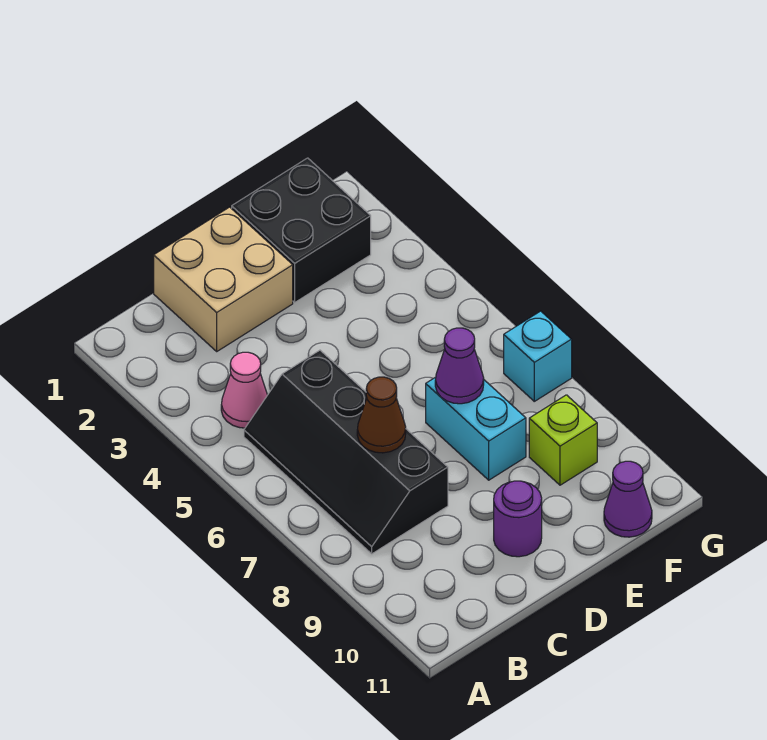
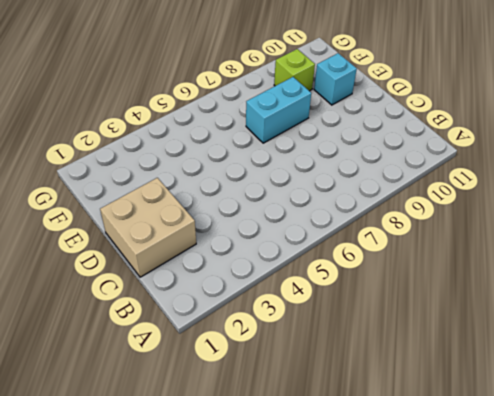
cyan brick E10 level 1 -> cyan brick G7 level 1
none -> pink cone B4 level 1
none -> black slope B5:C8 level 1 top C

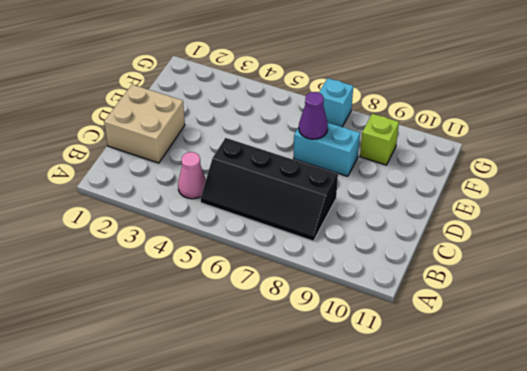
none -> purple round brick D10 level 1
none -> black brick E1:F2 level 1

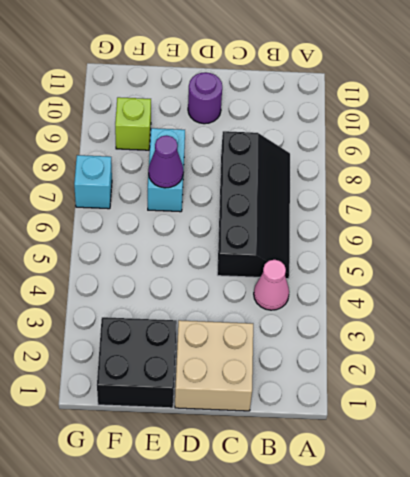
none -> purple cone F11 level 1
none -> brown cone C7 level 2

